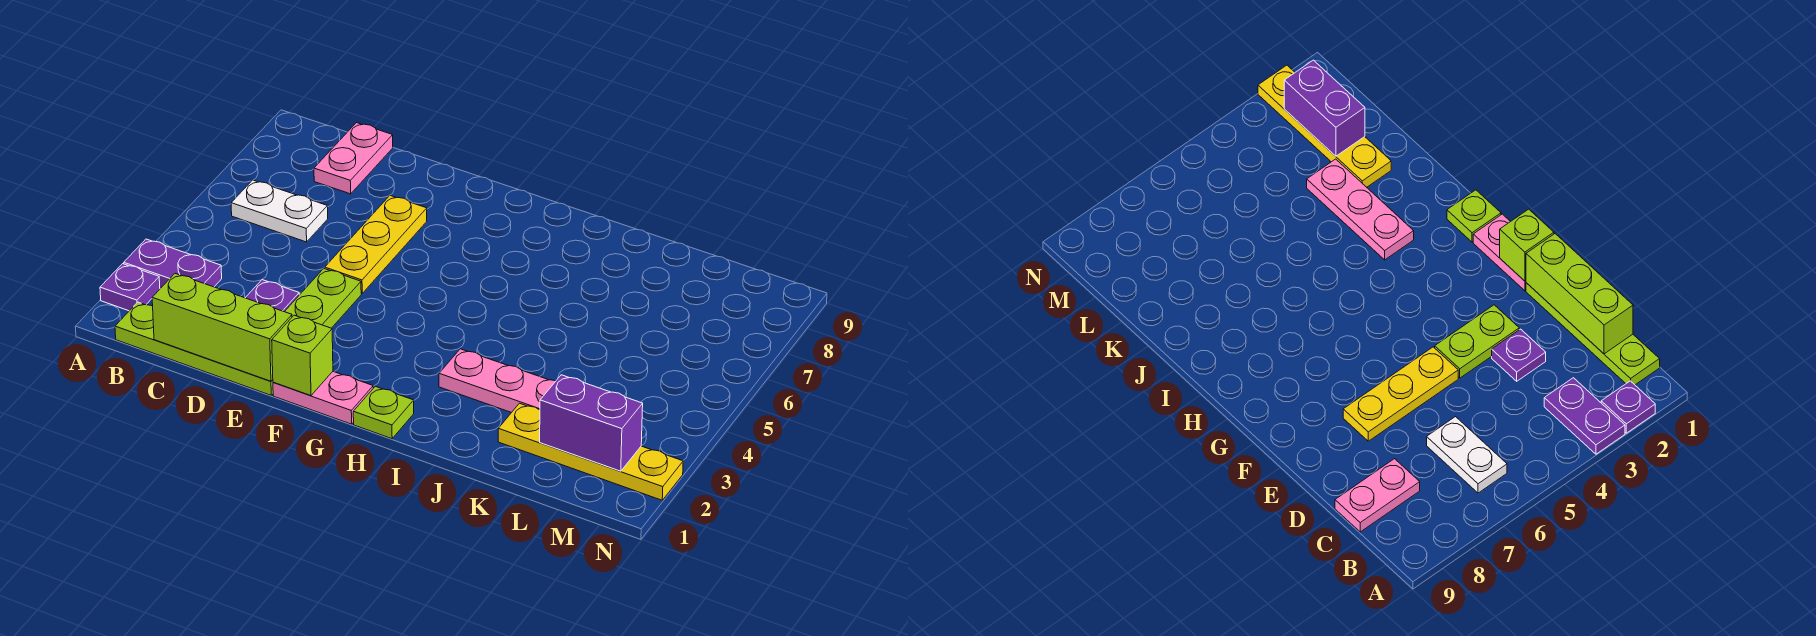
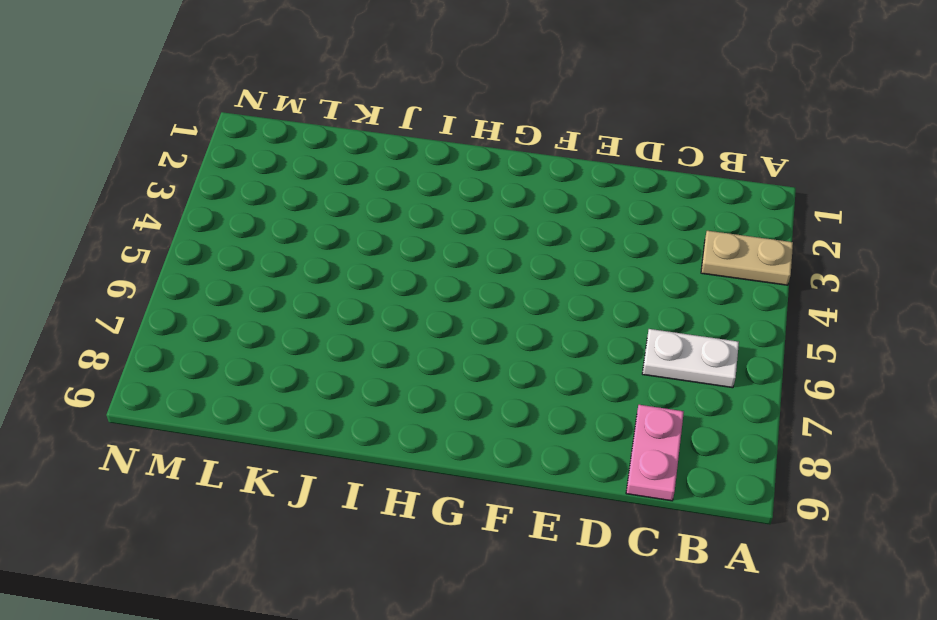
tan plate A3:B3 level 1 -> purple plate A3:B3 level 1
none -> purple plate A2 level 1
none -> lime plate B1:E1 level 1
none -> purple plate D3 level 1

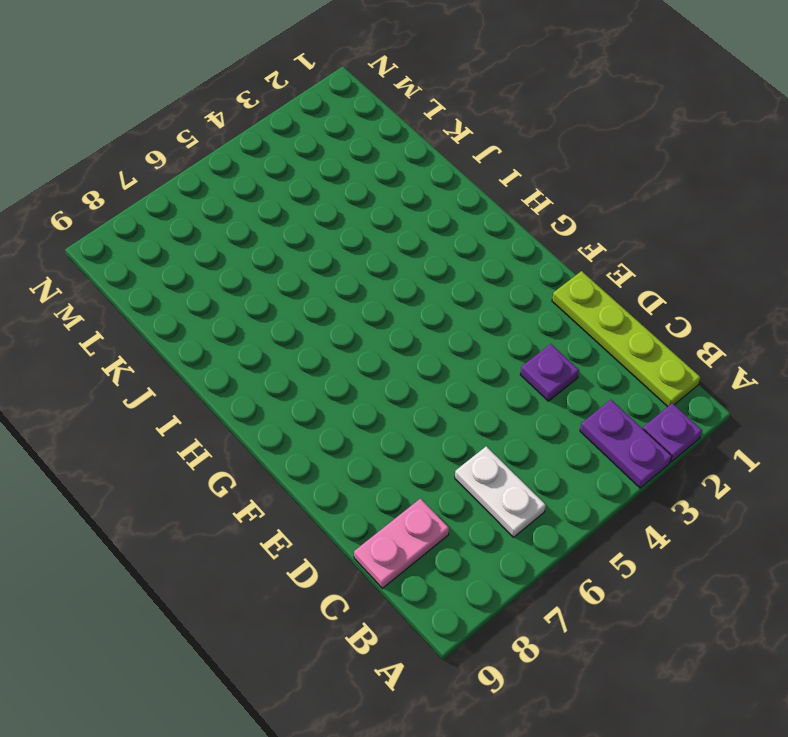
none -> lime plate E3:E4 level 1
none -> yellow plate E5:E7 level 1
none -> pink plate F1:G1 level 1

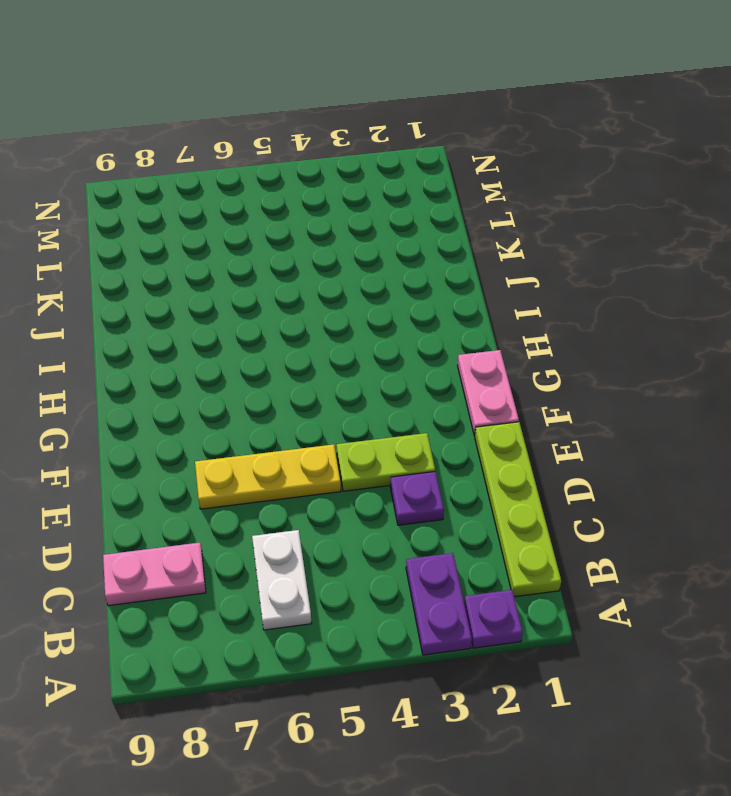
none -> lime plate H1 level 1
none -> pink plate I3:K3 level 1
none -> yellow plate K2:N2 level 1

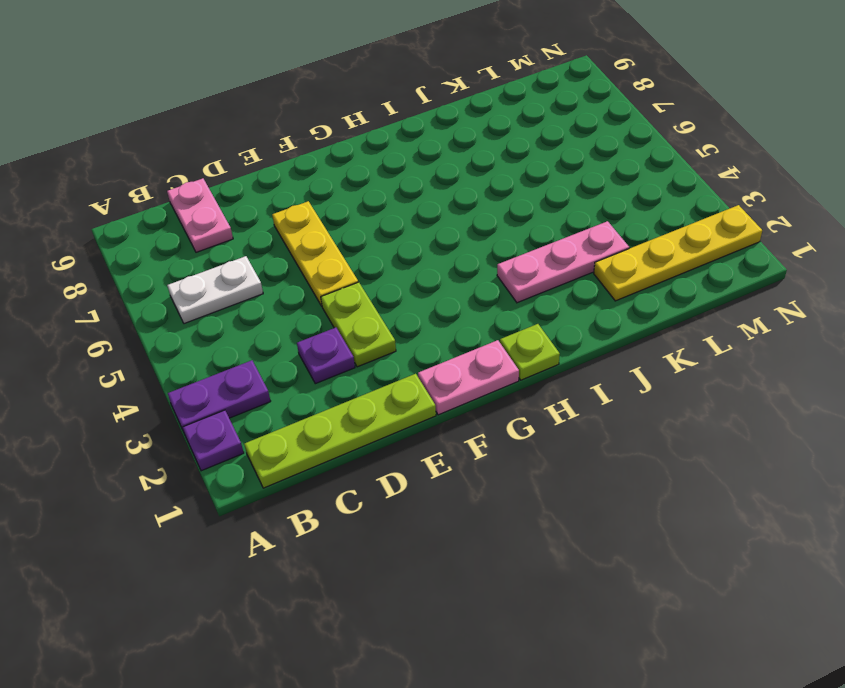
none -> lime brick C1:E1 level 2
none -> lime brick F1 level 2
none -> purple brick L2:M2 level 2

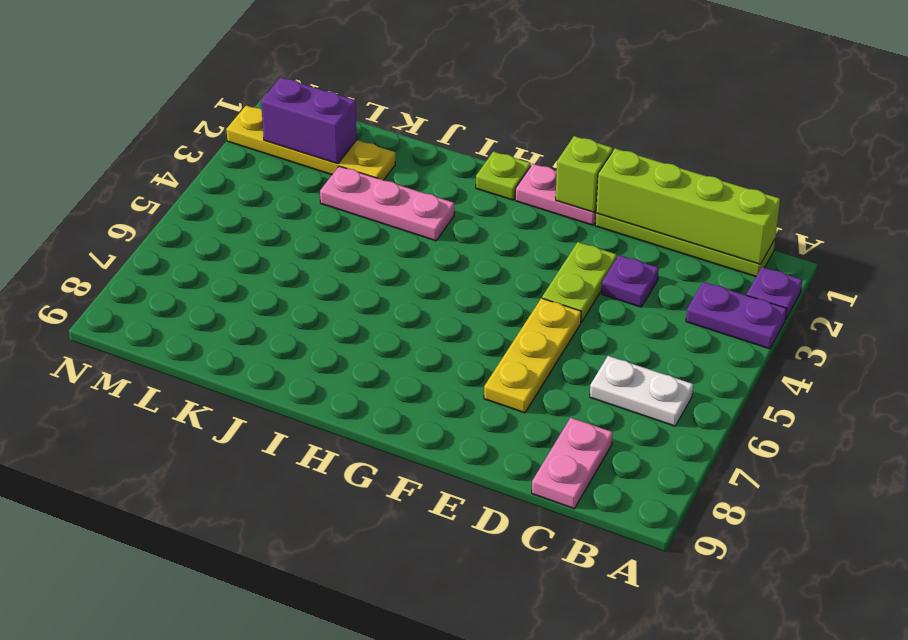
lime brick B1:E1 level 2 -> lime brick C1:E1 level 2

